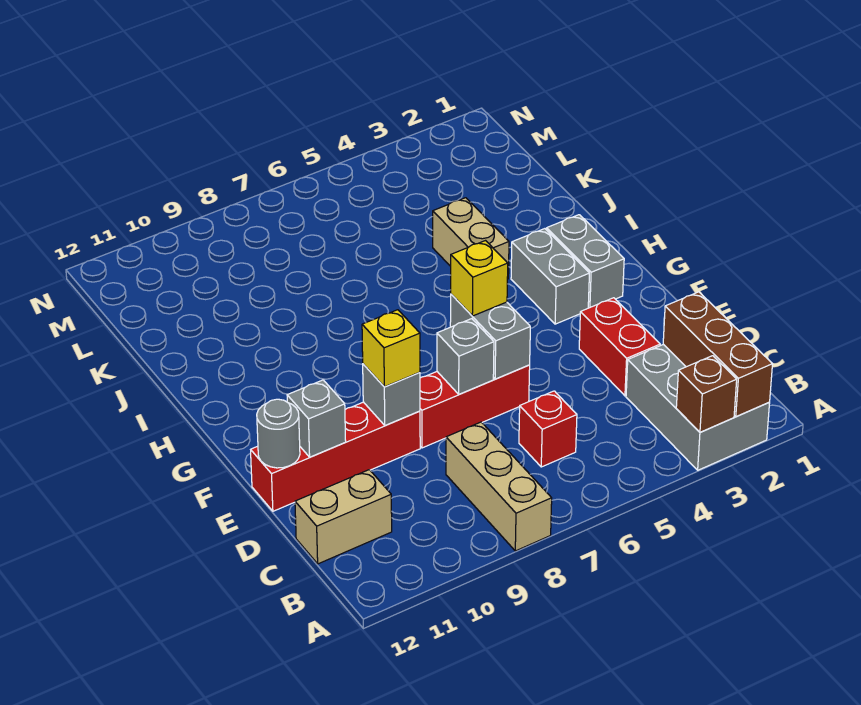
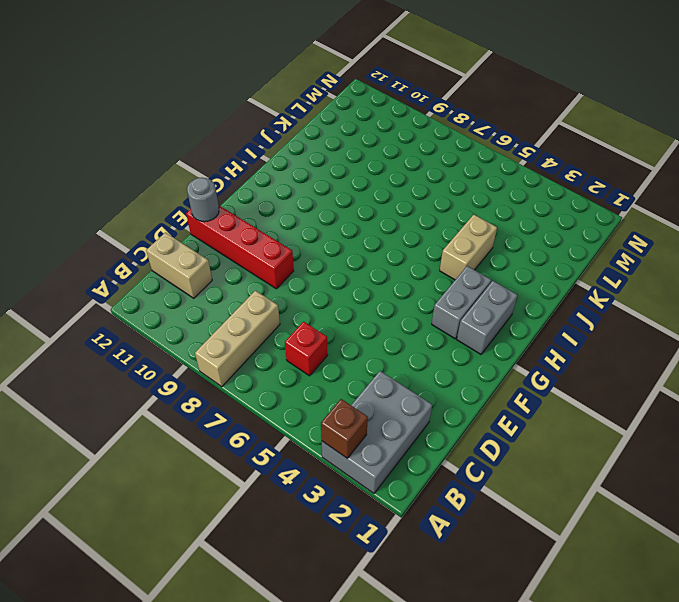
none -> red brick D3:E3 level 1
none -> red brick E6:E8 level 1
none -> brown brick A2:C2 level 2

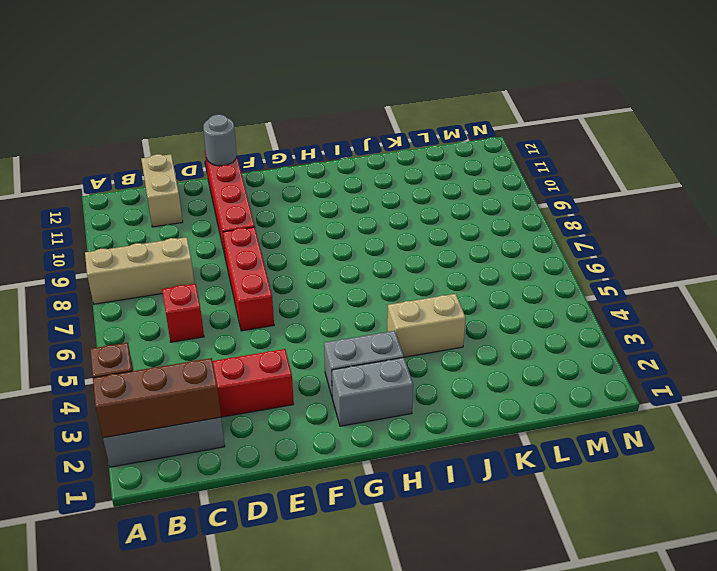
none -> grey brick E6:F6 level 2
none -> grey brick E7 level 2
none -> grey brick E9 level 2

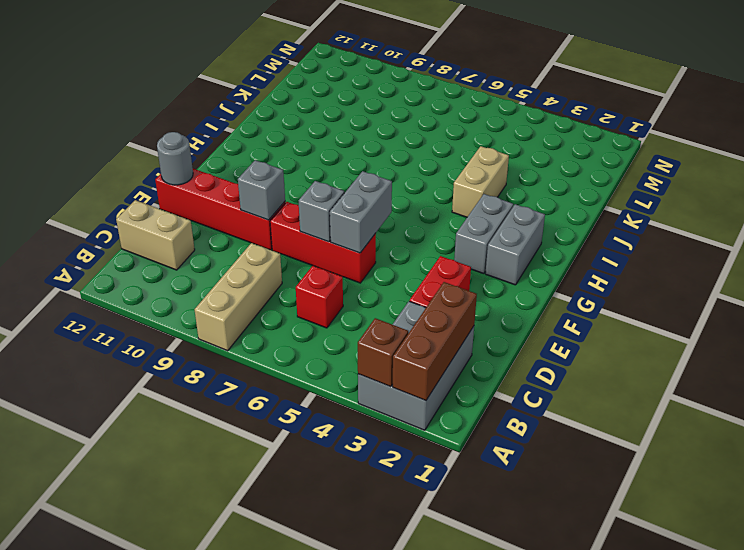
none -> grey brick E11 level 2
none -> yellow brick E9 level 3
none -> yellow brick F6 level 3

